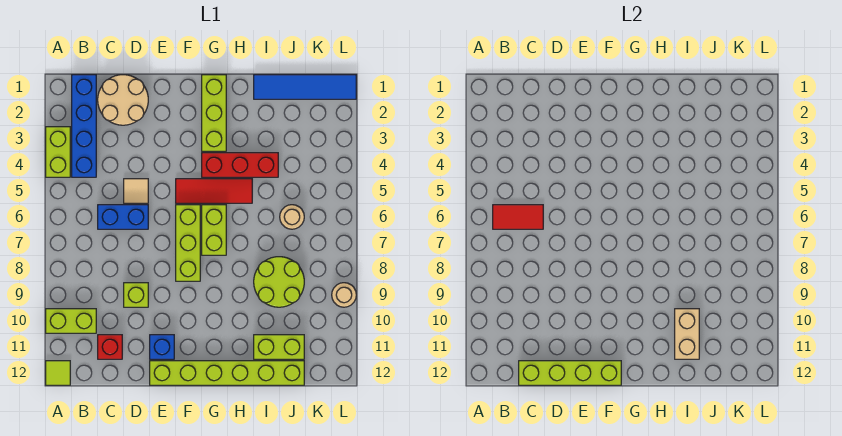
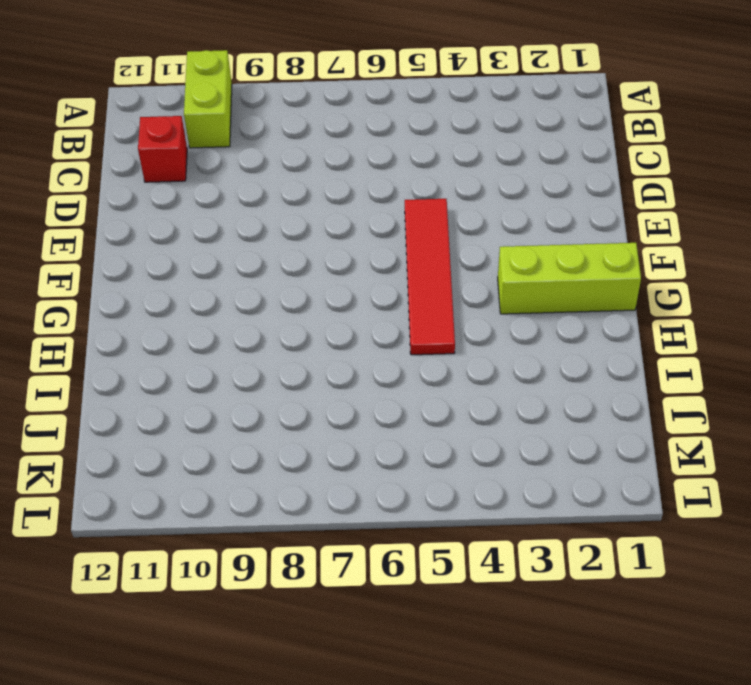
red tile E5:H5 level 1 -> red tile F5:H5 level 1
none -> lime brick A3:A4 level 1
none -> lime tile A12 level 1
none -> blue brick B1:B4 level 1

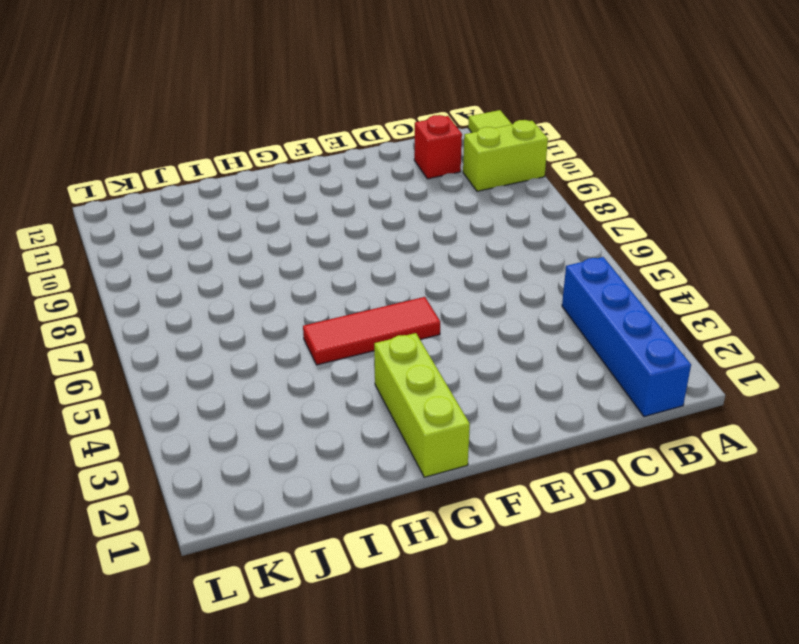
none -> lime brick A3:A4 level 1
none -> tan round brick C1:D2 level 1
none -> blue brick C6:D6 level 1

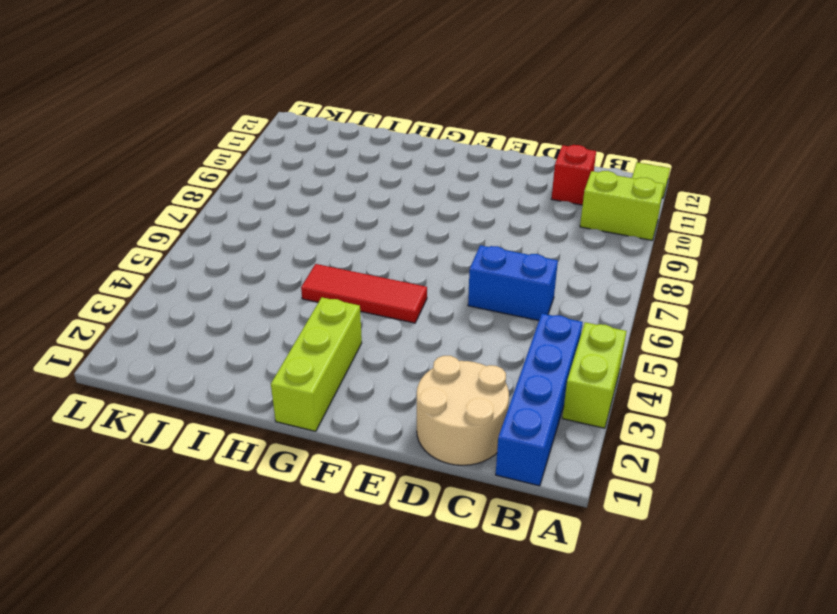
none -> tan tile D5 level 1
none -> lime brick D9 level 1
none -> blue brick E11 level 1

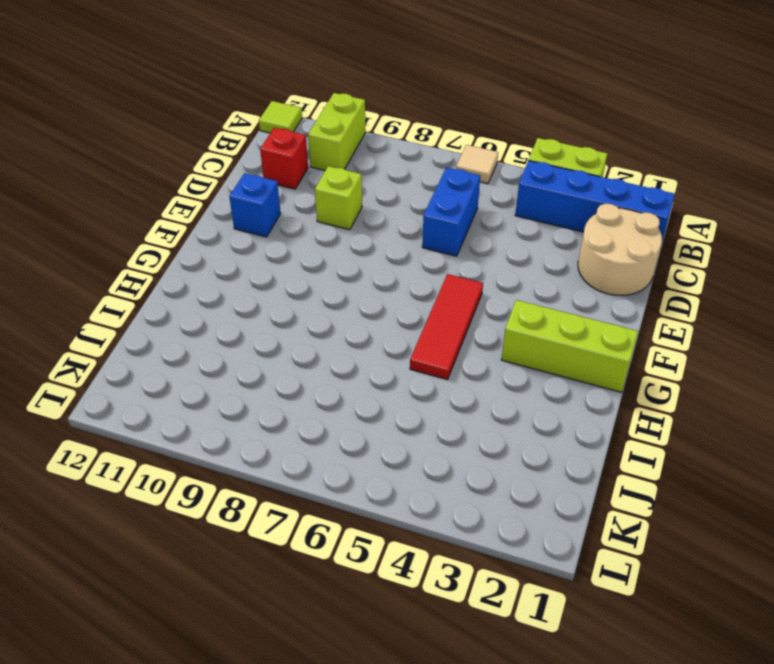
tan tile A6 level 1 -> tan tile D5 level 1
none -> lime brick E12:J12 level 1
none -> lime brick F6:F8 level 1
none -> red brick G4:I4 level 1

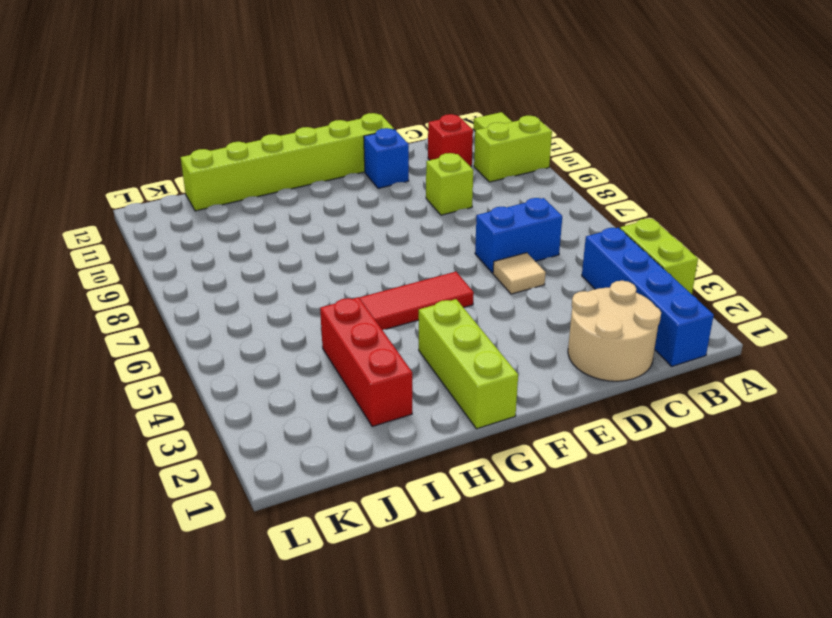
red brick I2:I4 level 1 -> red brick G4:I4 level 1
none -> lime brick F6:F8 level 1
none -> lime brick G6:G7 level 1
none -> blue tile I1:L1 level 1

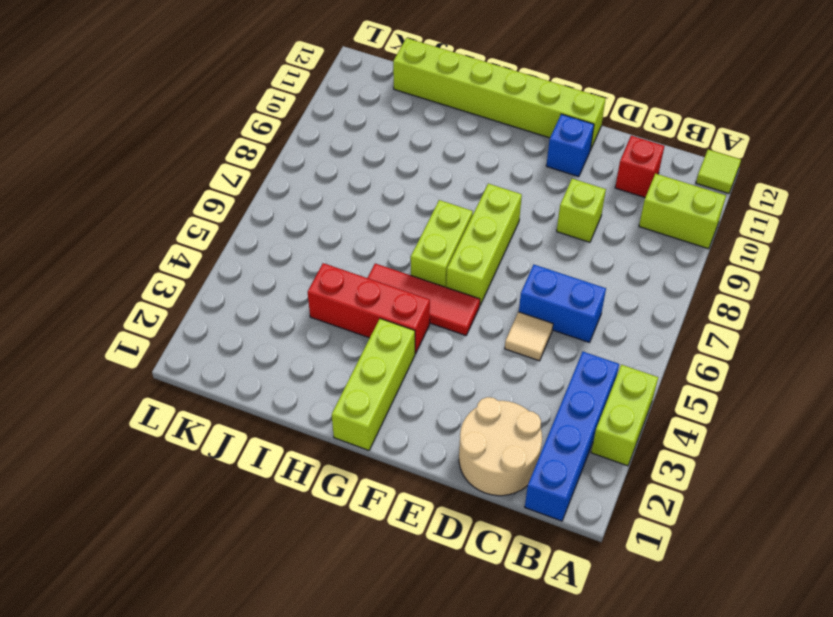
none -> blue tile I1:L1 level 1
none -> lime round brick I8:J9 level 1
none -> lime brick I11:J11 level 1

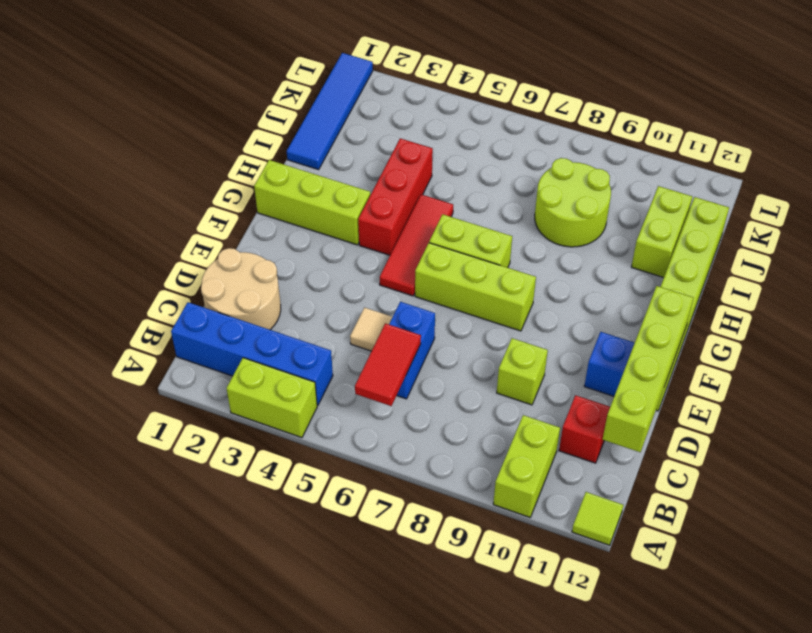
none -> tan round brick J6 level 1
none -> tan round brick L9 level 1
none -> tan brick I10:I11 level 2

